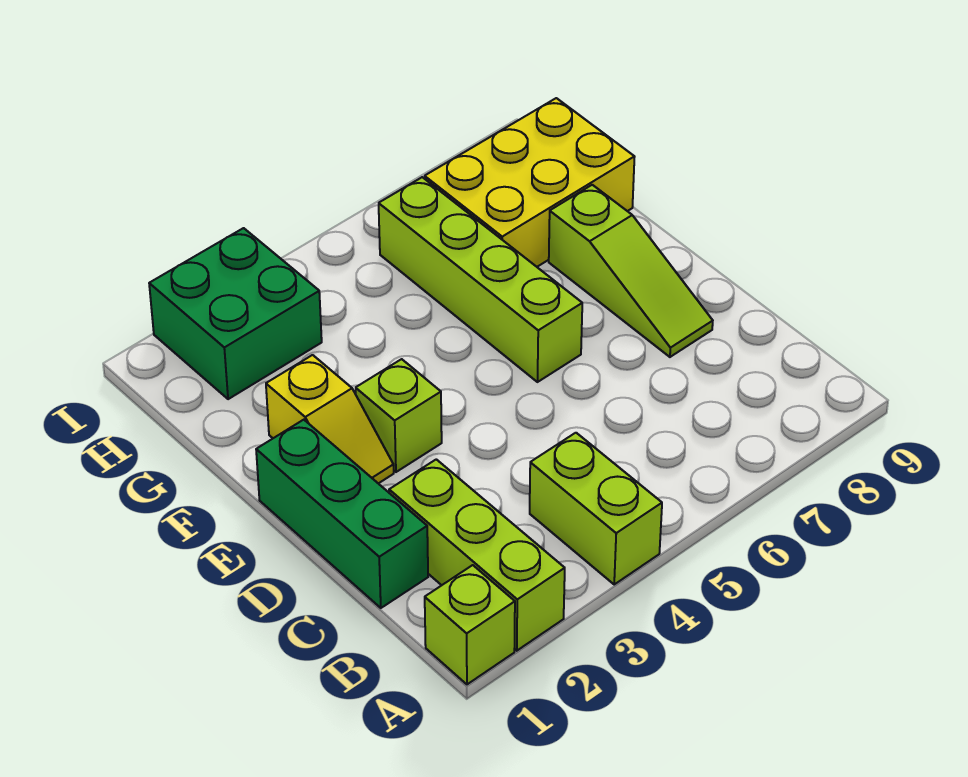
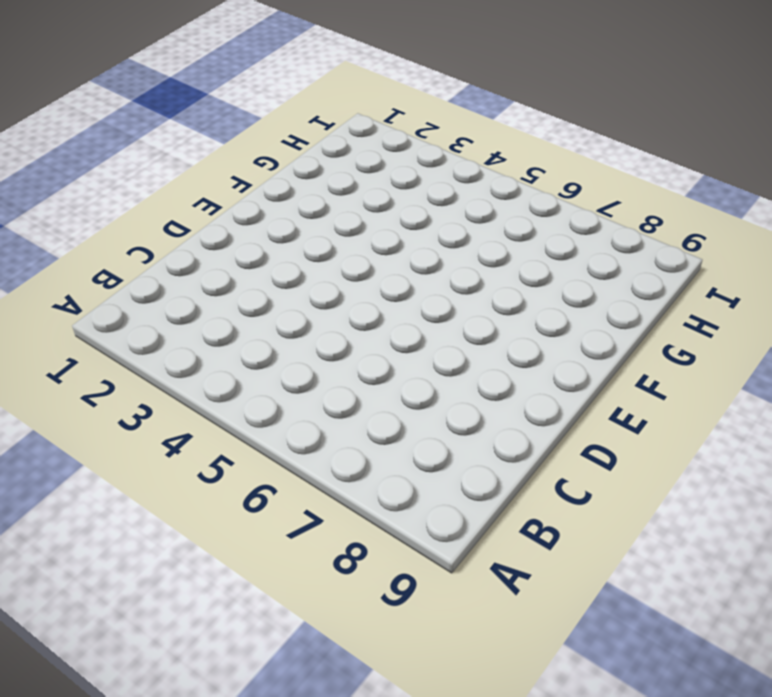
none -> lime brick A1 level 1
none -> lime brick A2:C2 level 1

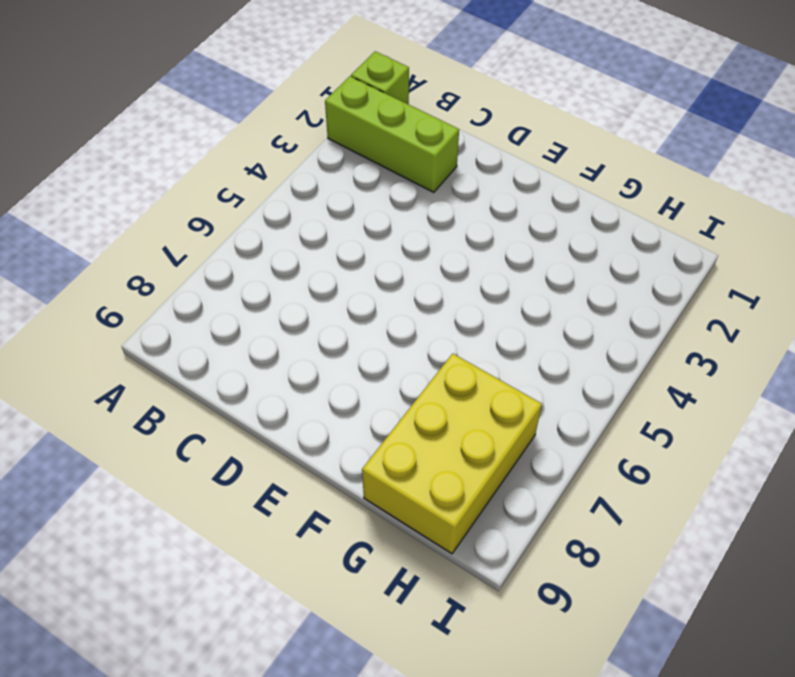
none -> lime brick A4:B4 level 1
none -> green brick C1:E1 level 1

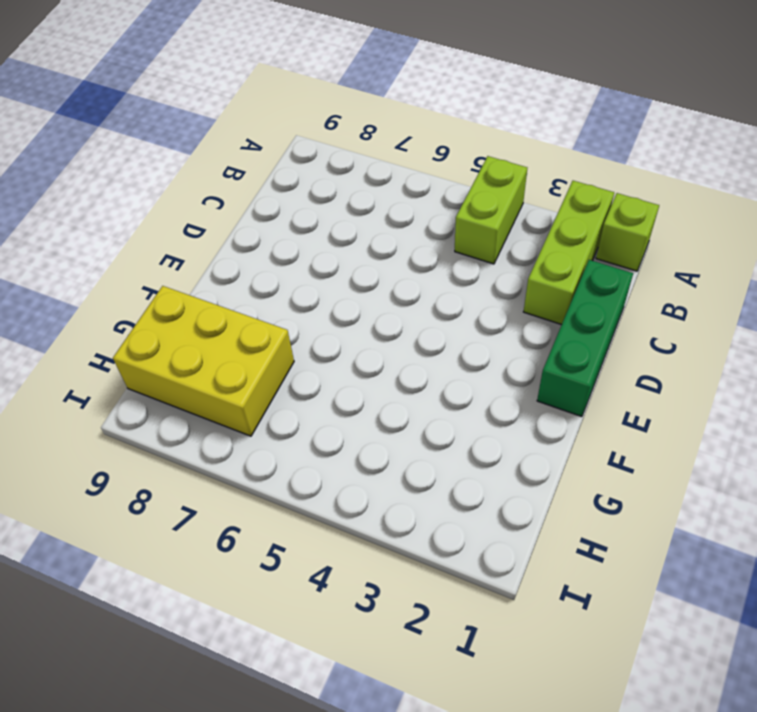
none -> lime slope D8:F8 level 1 top F
none -> yellow slope E2:F2 level 1 top F

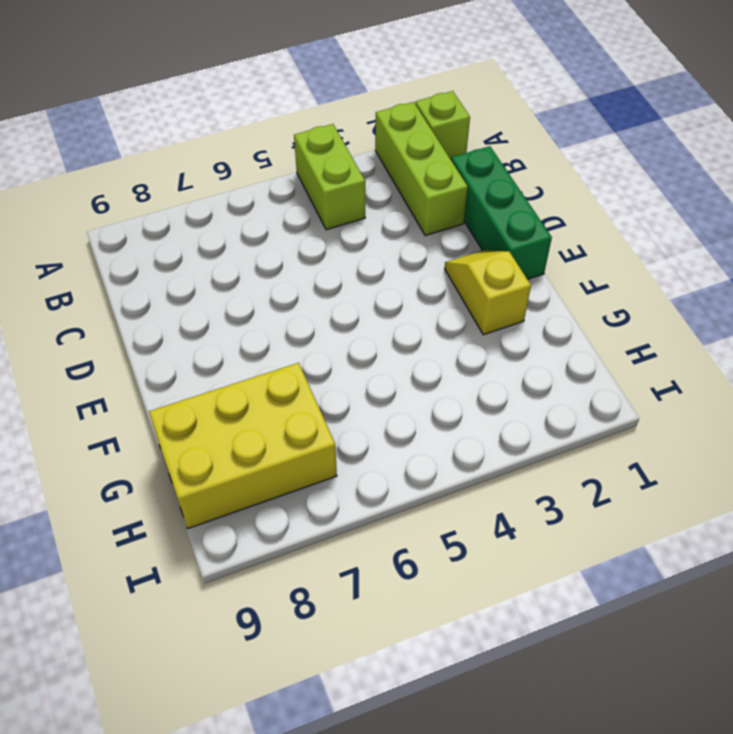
none -> lime slope D8:F8 level 1 top F
none -> lime brick E3 level 1

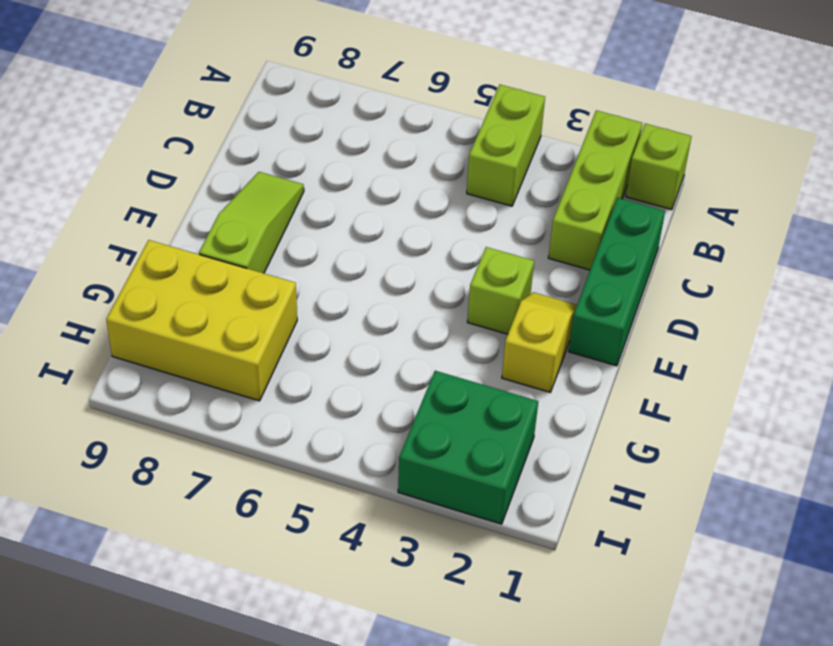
none -> lime brick E6:H6 level 1

